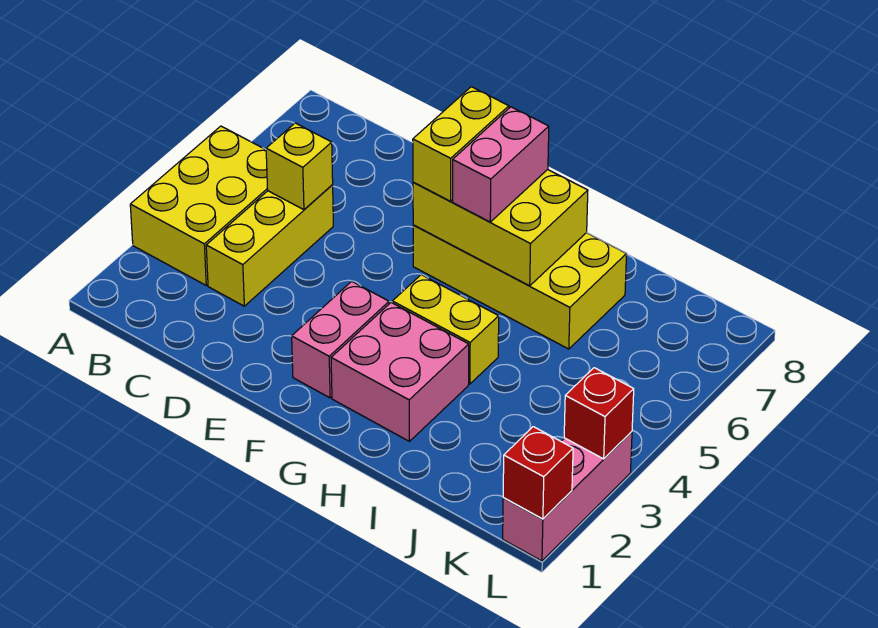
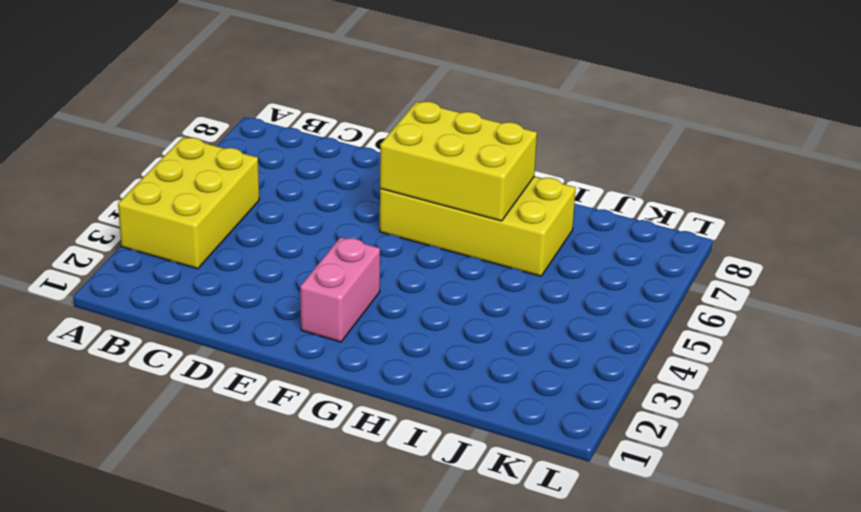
none -> yellow brick C3:C5 level 1
none -> pink brick G2:H3 level 1
none -> yellow brick G4:H4 level 1

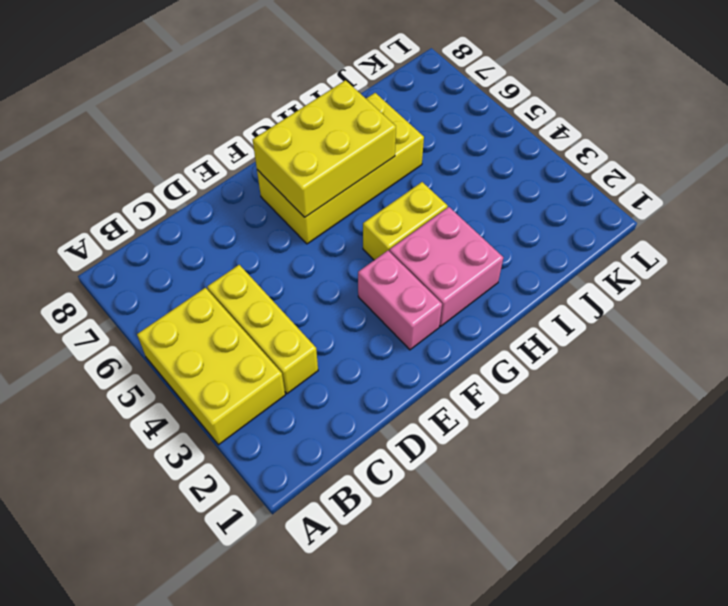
none -> pink brick L1:L3 level 1
none -> yellow brick C5 level 2
none -> red brick L1 level 2

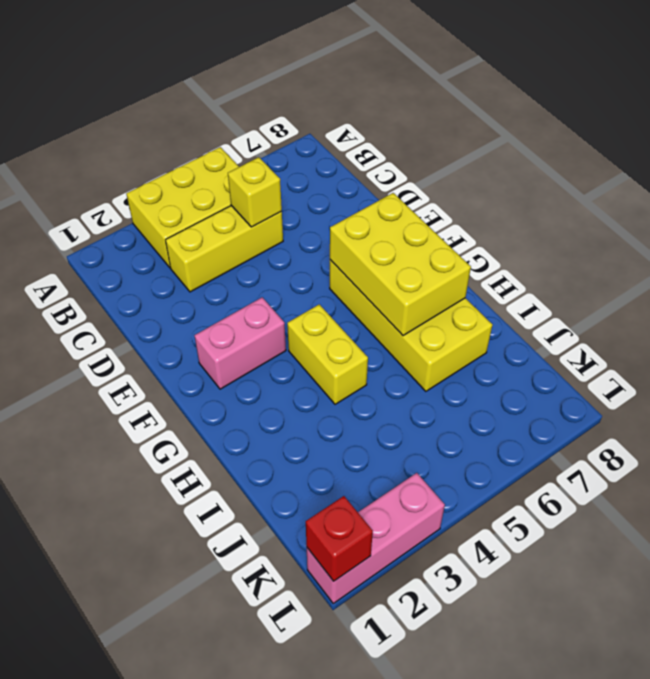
none -> pink brick G2:H3 level 1
none -> red brick L3 level 2
none -> yellow brick F6:F7 level 3

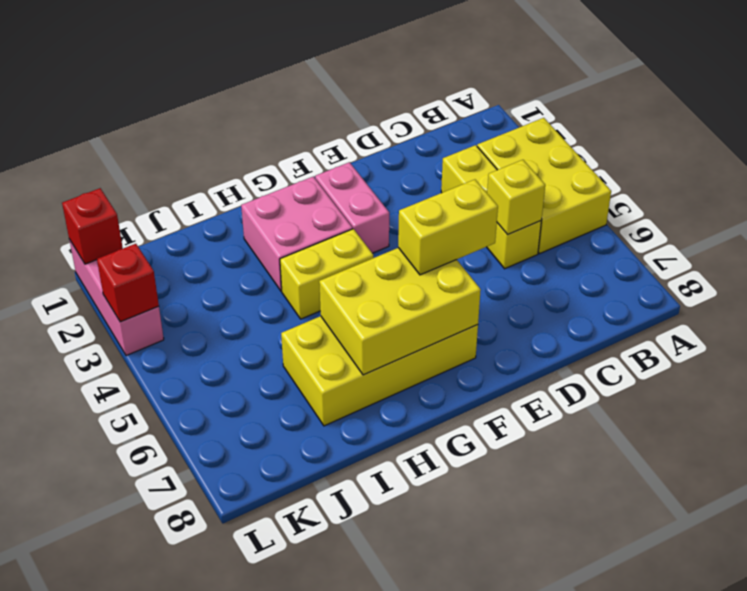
yellow brick E6:F6 level 3 -> yellow brick F6:F7 level 3
none -> pink brick G6:G7 level 3

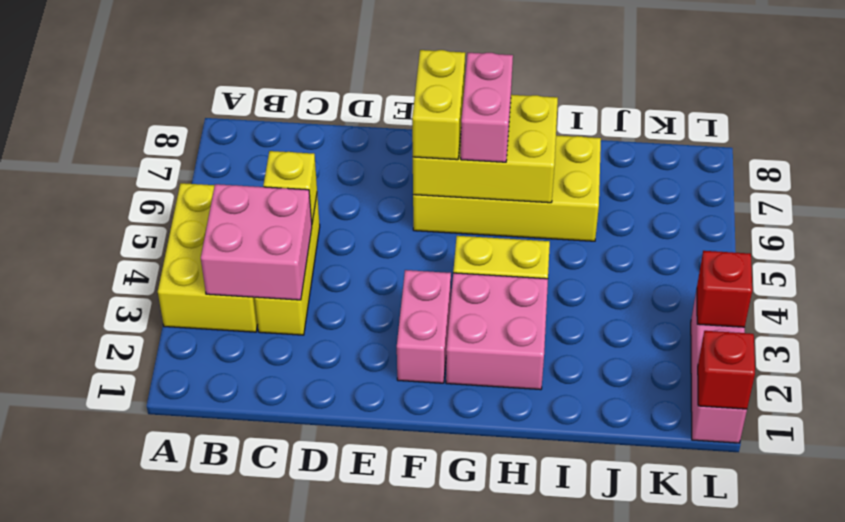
pink brick B3:C4 level 2 -> none

